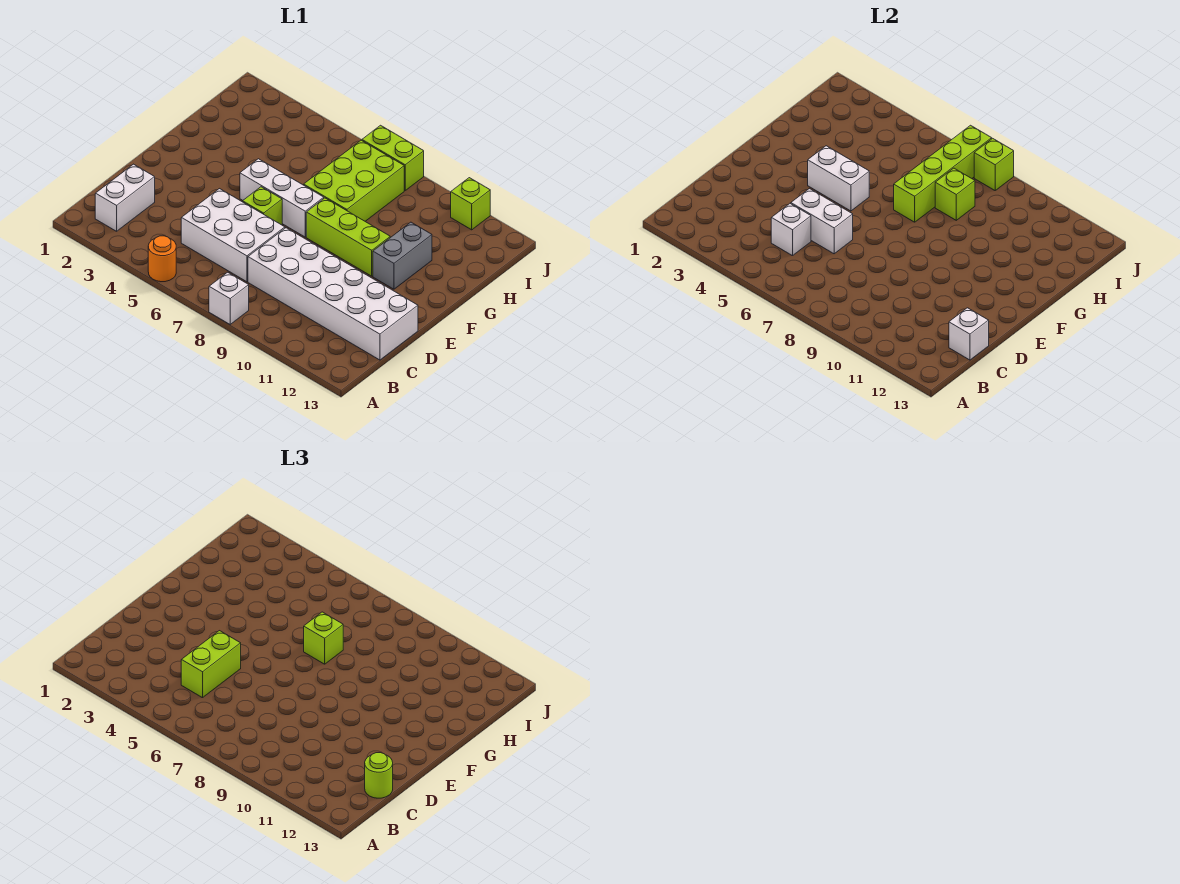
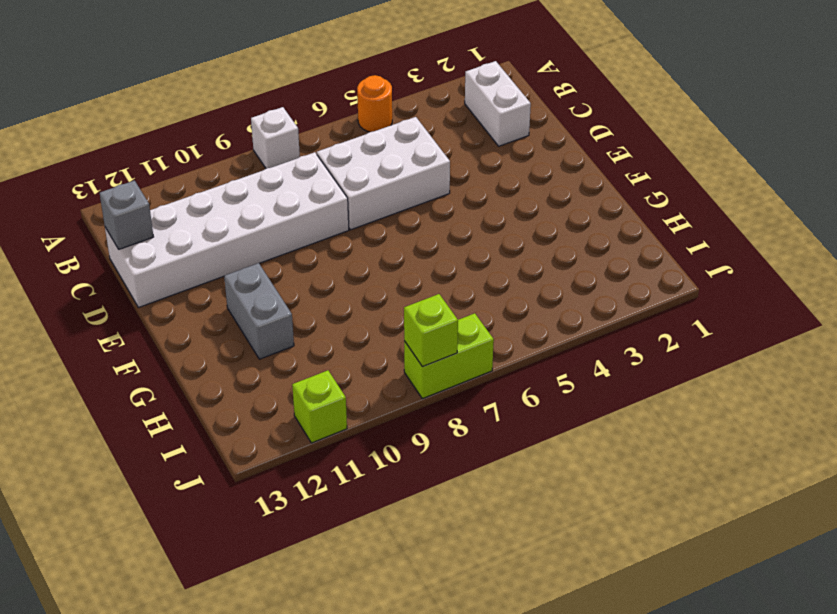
grey brick C13 level 2 -> white brick C13 level 2
none -> lime brick E6 level 1
none -> white brick F5:F7 level 1
none -> lime brick F8:F10 level 1

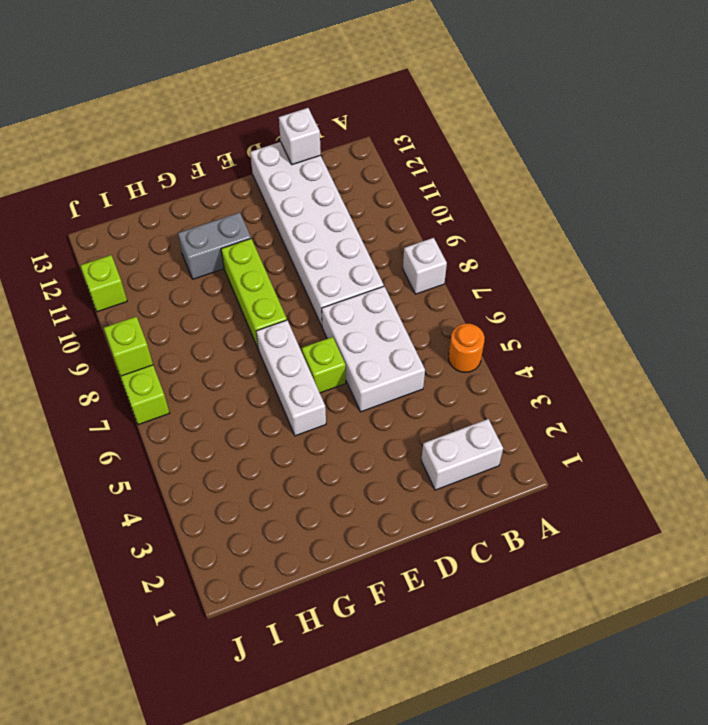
none -> lime brick G7:I8 level 1
none -> white brick C5 level 2
none -> white brick D5:D6 level 2

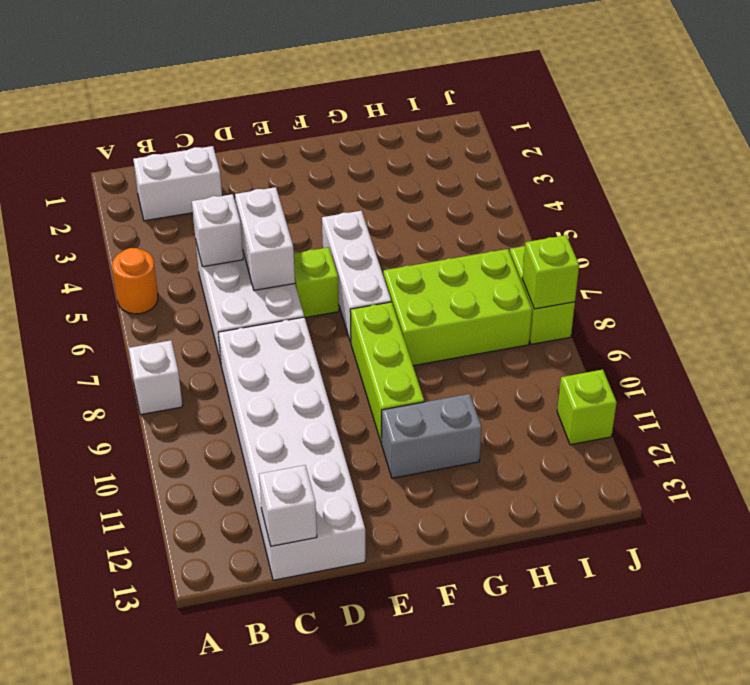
none -> white brick F4:F5 level 2
none -> lime brick G7:J7 level 2
none -> lime brick H8 level 2

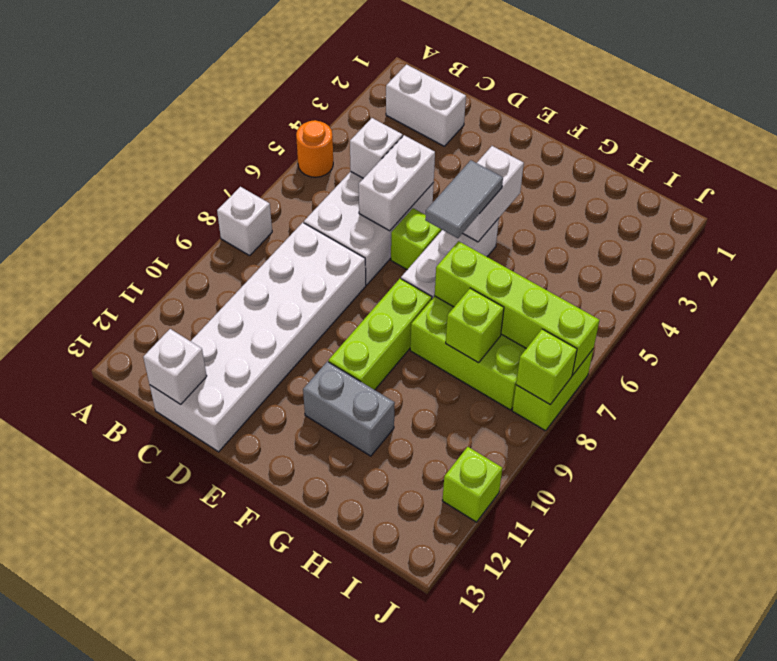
grey tile F5:F6 level 3 -> none
none -> lime brick C5:D5 level 3
none -> lime round brick C13 level 3
none -> lime brick G7 level 3

